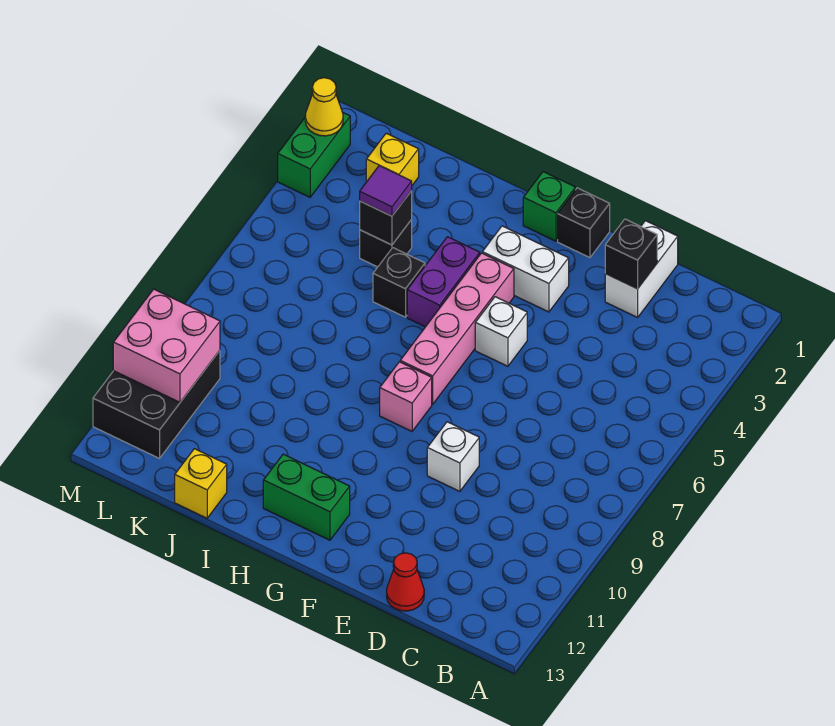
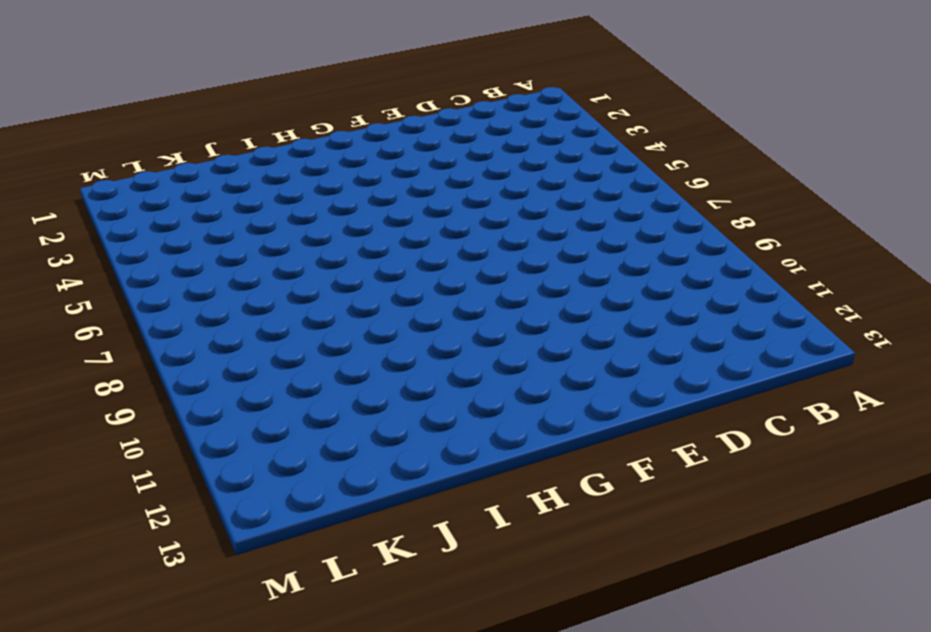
none -> white brick D1:D2 level 1
none -> red cone D13 level 1
none -> white brick E9 level 1

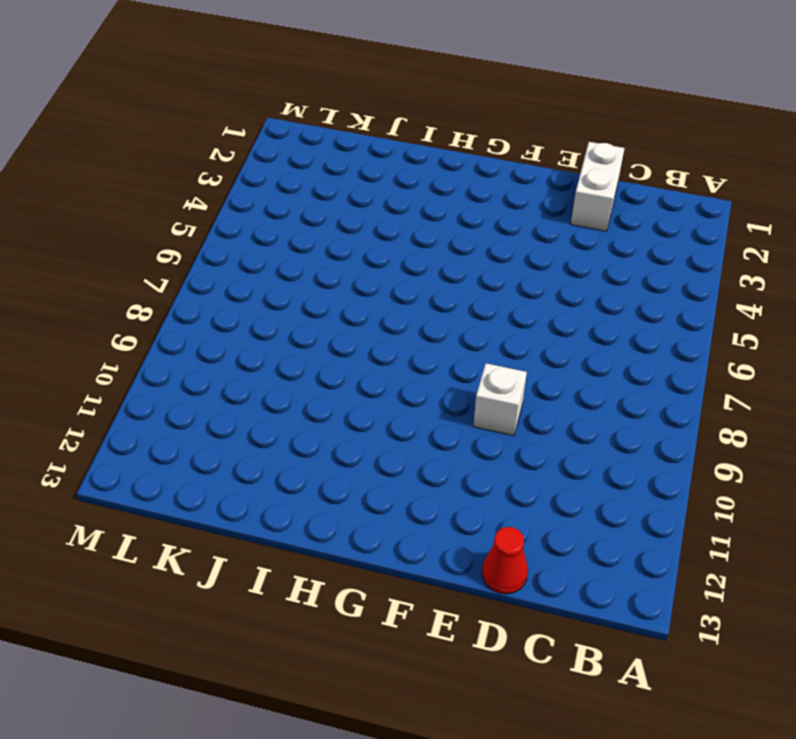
none -> black brick F1 level 1
none -> white brick F3:G3 level 1
none -> white brick F5 level 1

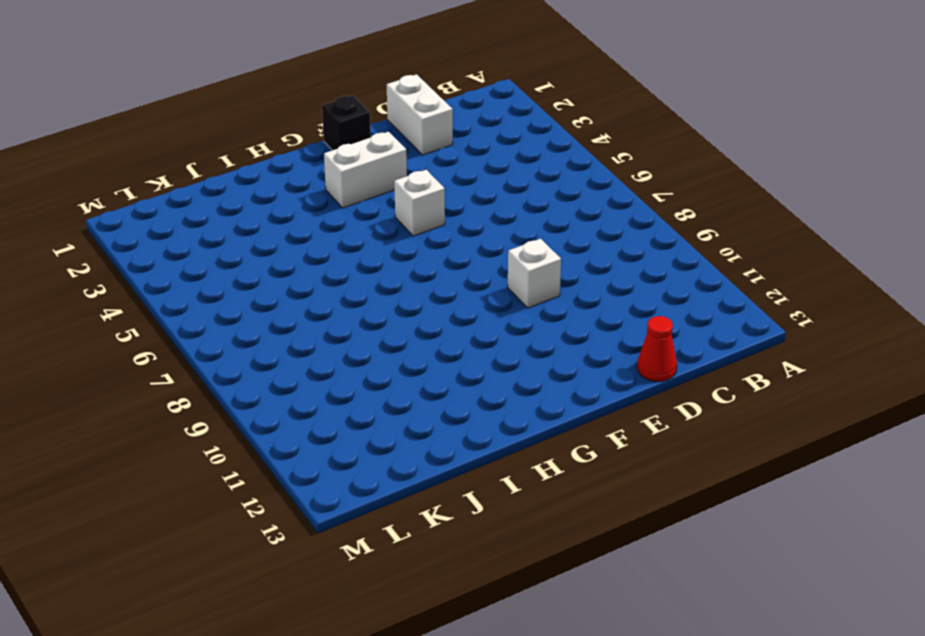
none -> green brick G1 level 1
none -> pink brick G4:G7 level 1
none -> pink brick G8 level 1

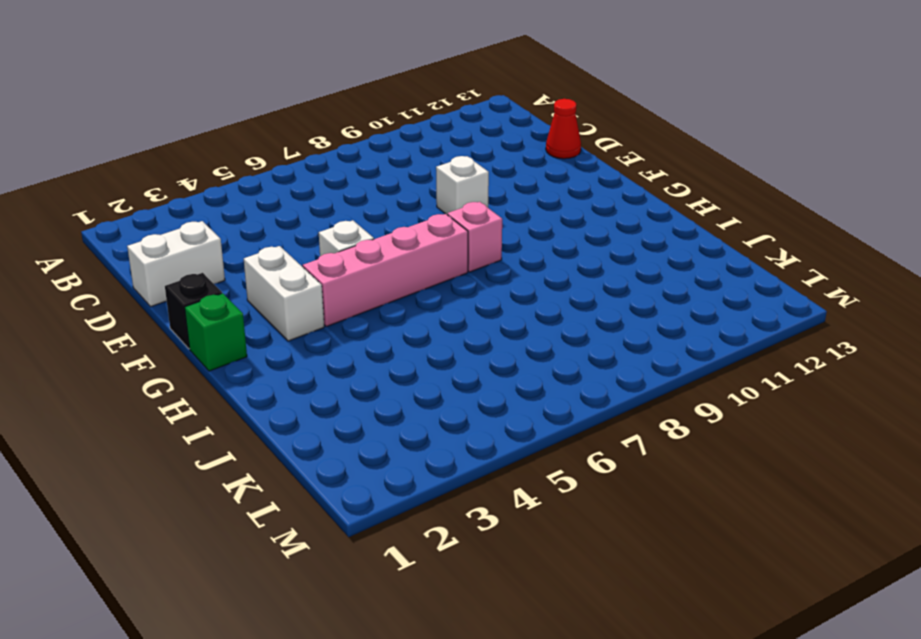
none -> green brick G12:H12 level 1
none -> purple brick H4:H5 level 1
none -> black brick I5 level 1

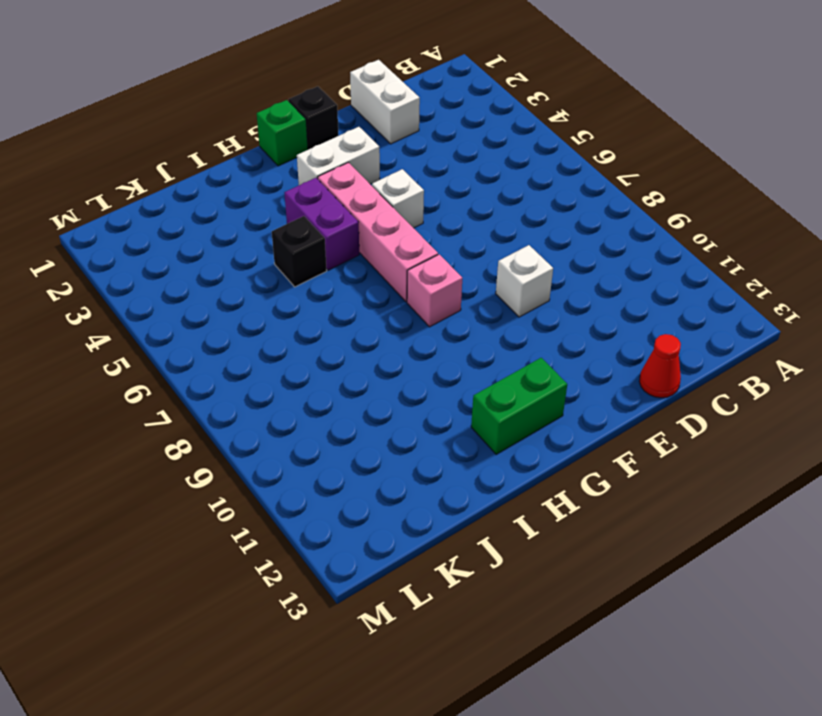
none -> black brick J4 level 1
none -> yellow brick J13 level 1
none -> yellow brick K2 level 1

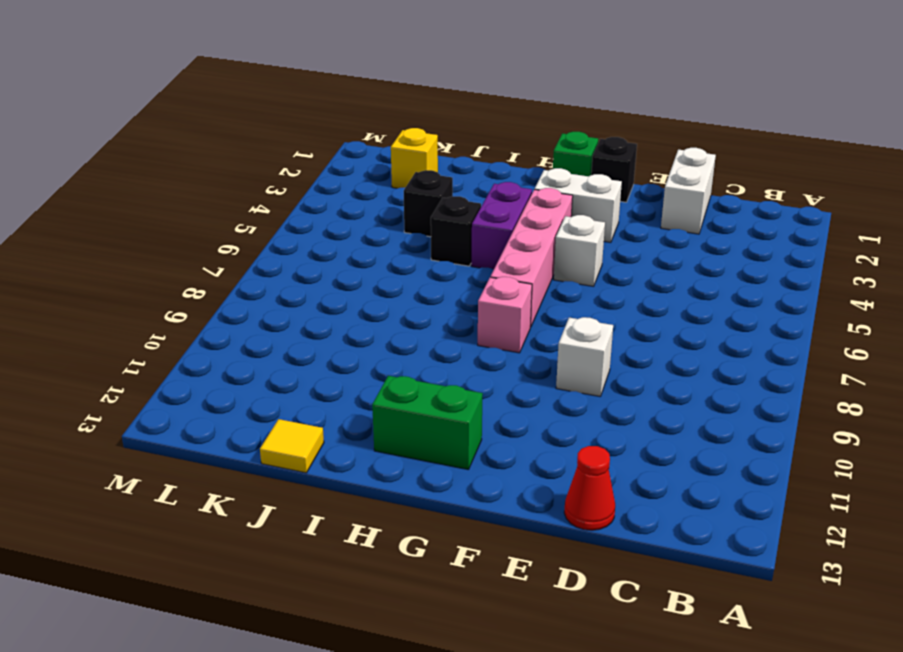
yellow tile J13 level 1 -> yellow brick J13 level 1
none -> black brick L10:M12 level 1
none -> green brick M2:M3 level 1
none -> black brick D2 level 2

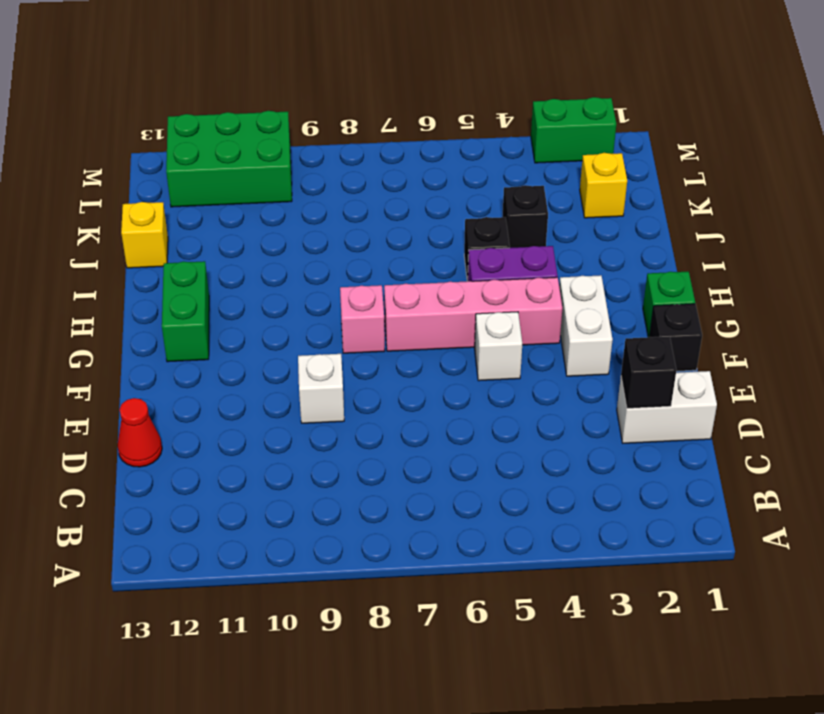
green brick L10:M12 level 1 -> black brick L10:M12 level 1
none -> black brick J4 level 2
none -> pink brick L10:M11 level 2
none -> yellow cone M2 level 2

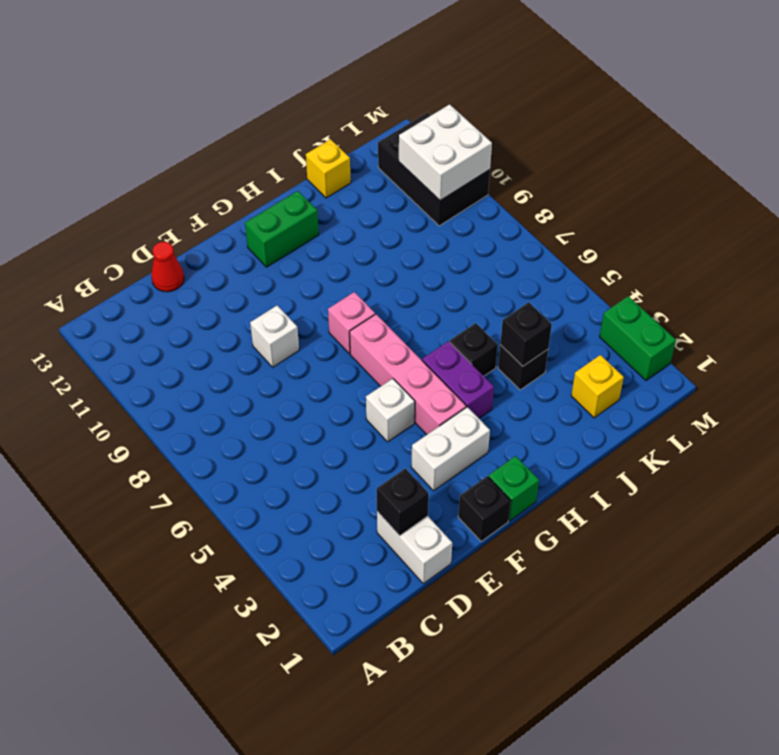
white brick L10:M11 level 2 -> pink brick L10:M11 level 2
none -> yellow cone M2 level 2
none -> purple tile J4 level 3

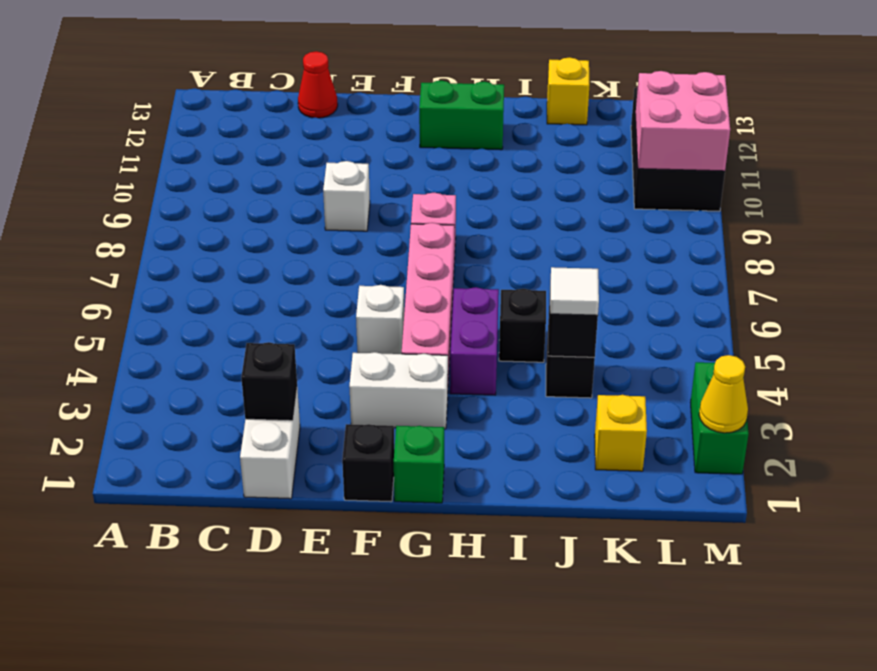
white tile J4 level 3 -> purple tile J4 level 3

